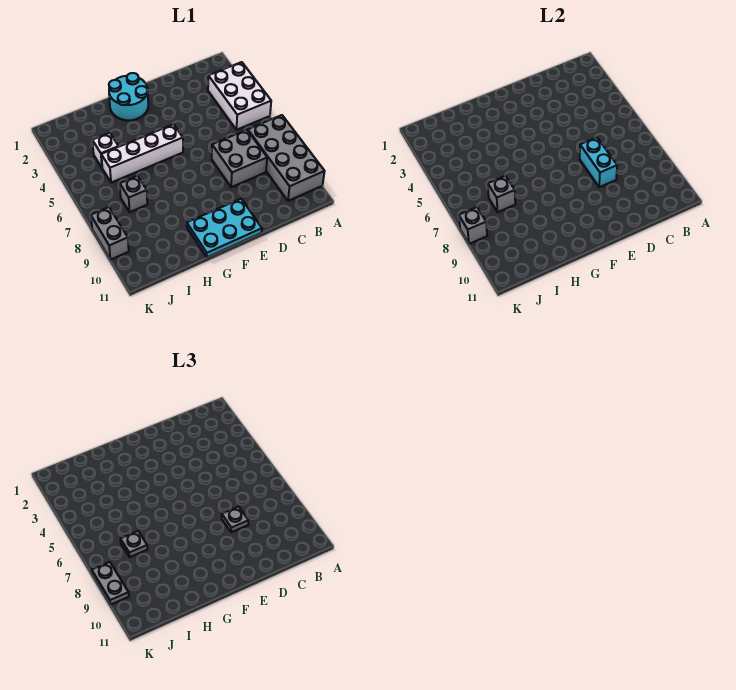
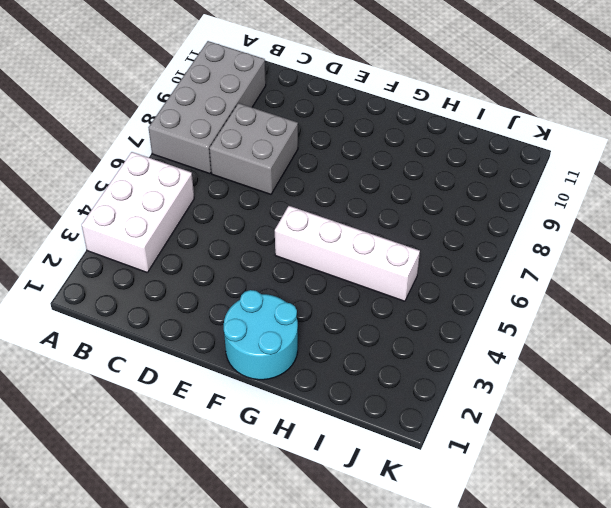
none -> cyan plate E10:G11 level 1
none -> white brick I4 level 1
none -> grey brick I7 level 1

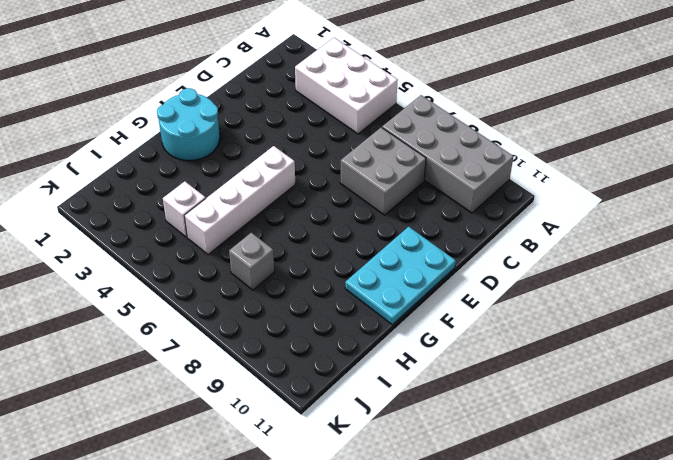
none -> grey brick K8:K9 level 1
none -> cyan brick D7:D8 level 2
none -> grey brick I7 level 2

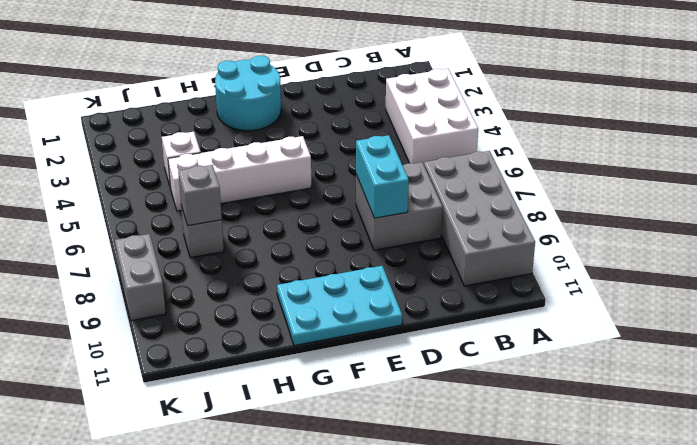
none -> grey brick K8 level 2
none -> grey plate D8 level 3
none -> grey plate I7 level 3

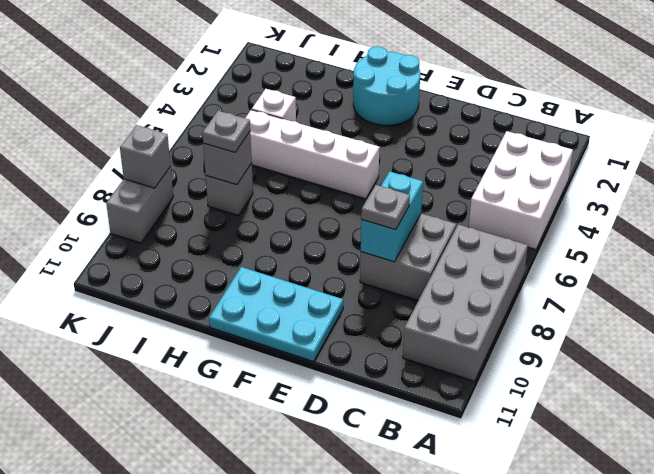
none -> grey plate K8:K9 level 3

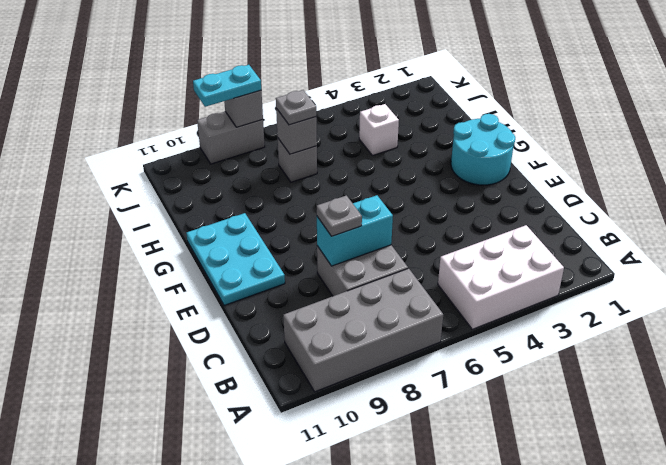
cyan plate K8:K9 level 3 -> grey plate K8:K9 level 3
none -> white brick F5:I5 level 1

